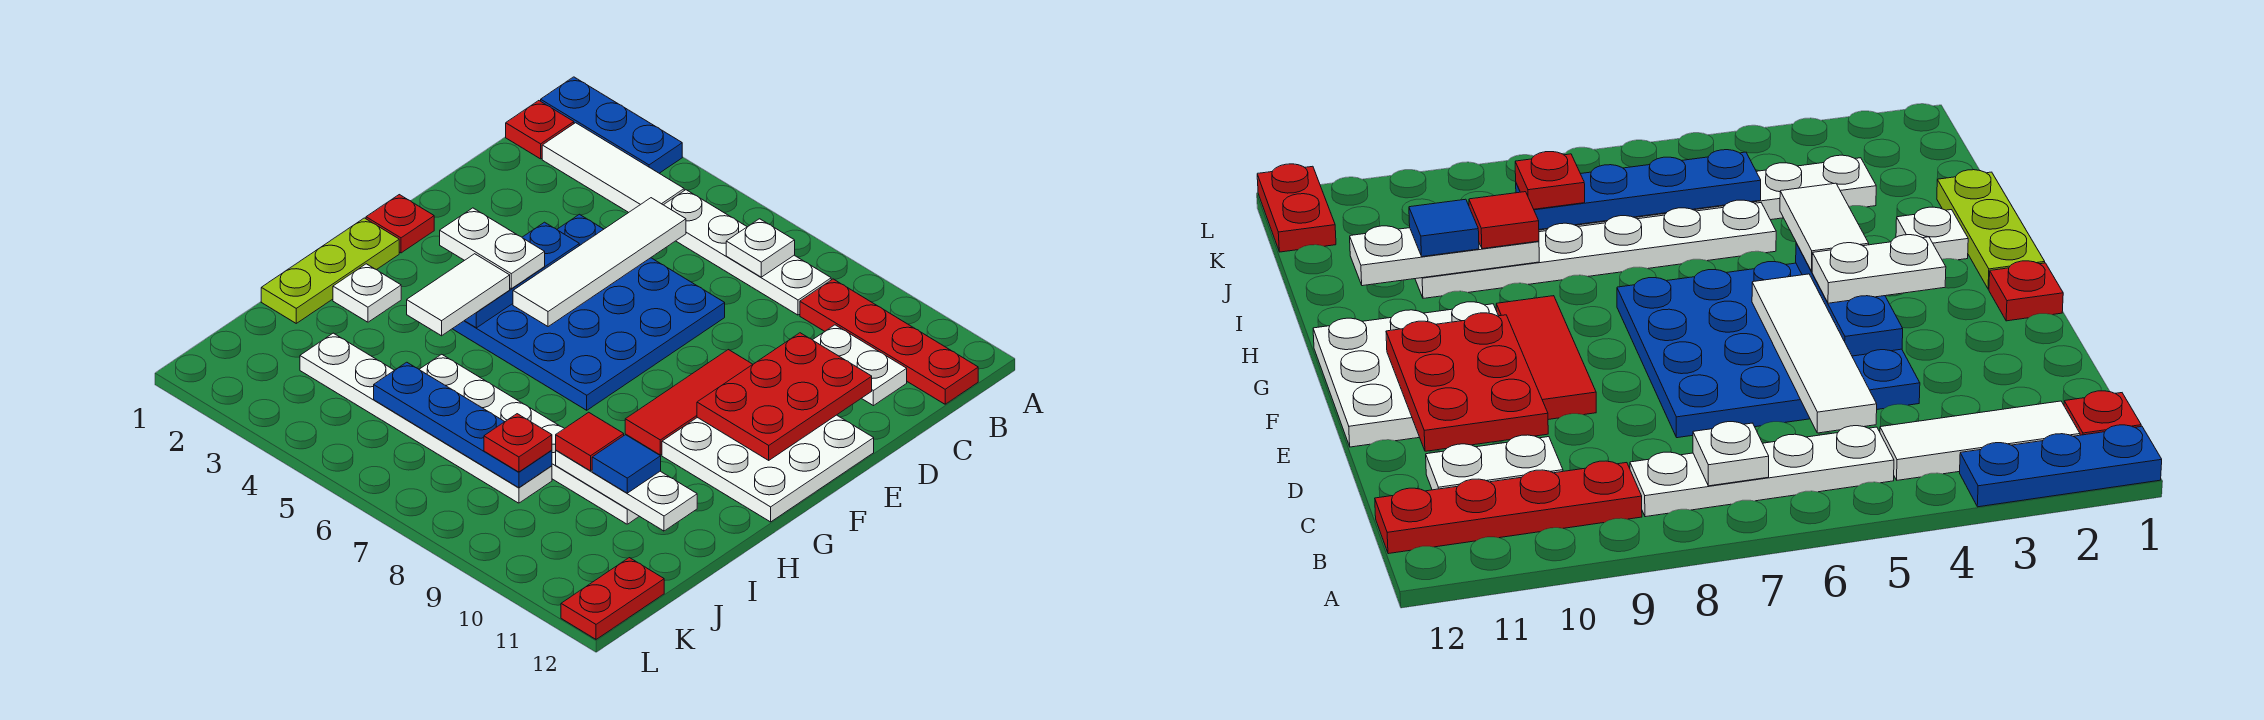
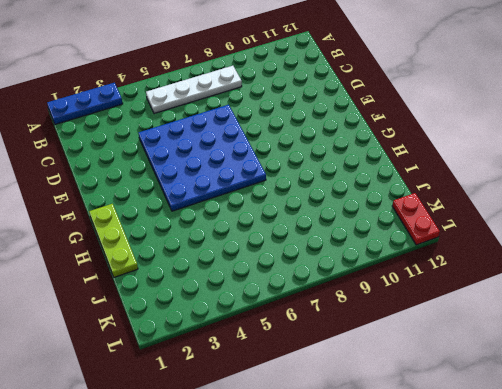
none -> red plate B1 level 1
none -> white tile B2:B4 level 1
none -> red plate B9:B12 level 1

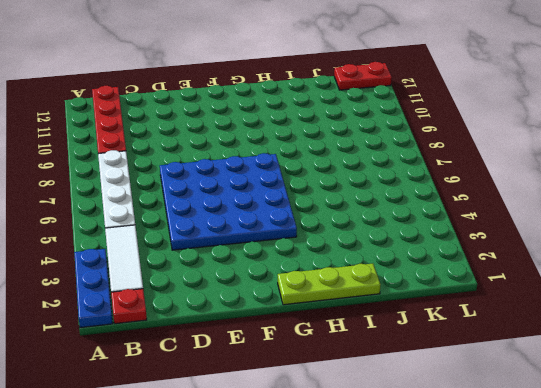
none -> white plate C10:C11 level 1
none -> red tile E9:G9 level 1
none -> white plate E10:G12 level 1

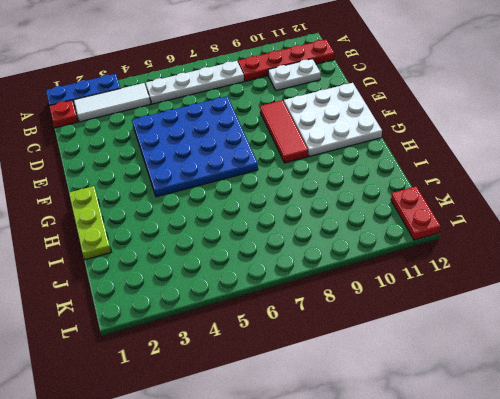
none -> red plate F1 level 1
none -> white plate H2 level 1
none -> white plate I5:I10 level 1

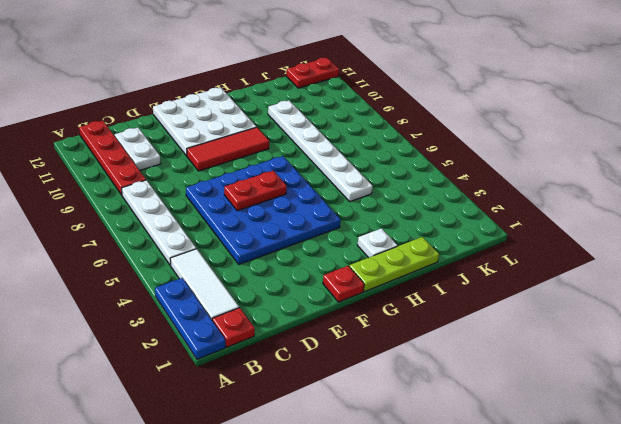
red plate E6:F6 level 2 -> none
none -> white plate J3:J8 level 1
none -> white plate B7 level 2
none -> white tile C5:F5 level 2

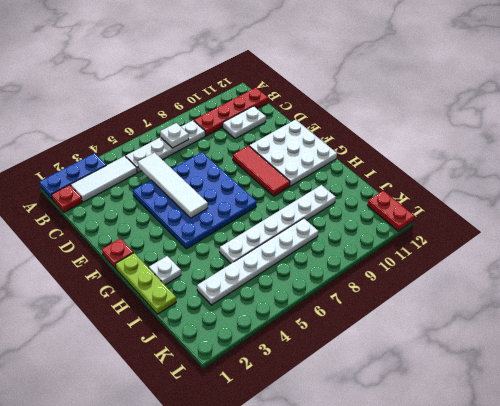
none -> red plate D10:F11 level 2
none -> blue plate E4:G4 level 2
none -> white plate I9:I11 level 2

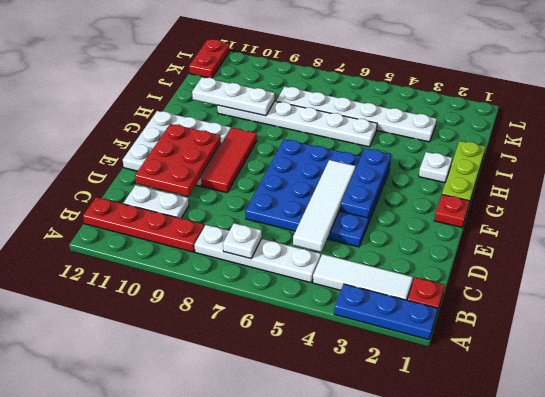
none -> blue plate J5:J8 level 2
none -> white plate F3:F4 level 3
none -> white tile G4:H4 level 3

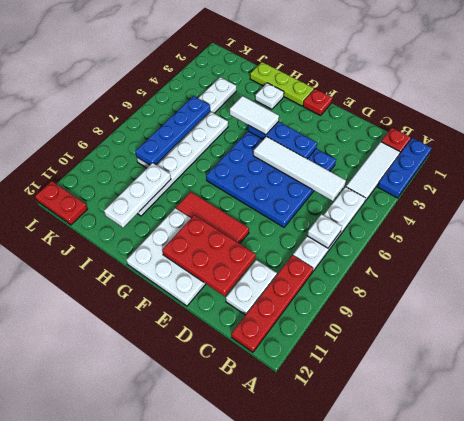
none -> white plate F3:F4 level 3
none -> red tile I9 level 3
none -> blue tile I10 level 3

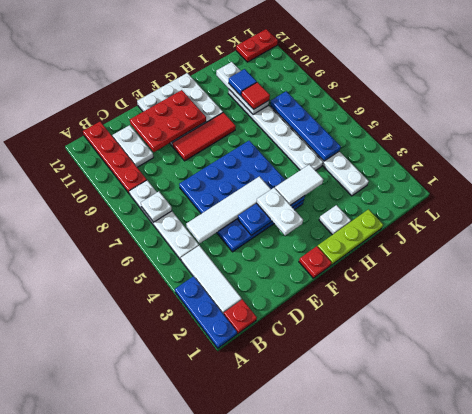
none -> red plate J8 level 3

